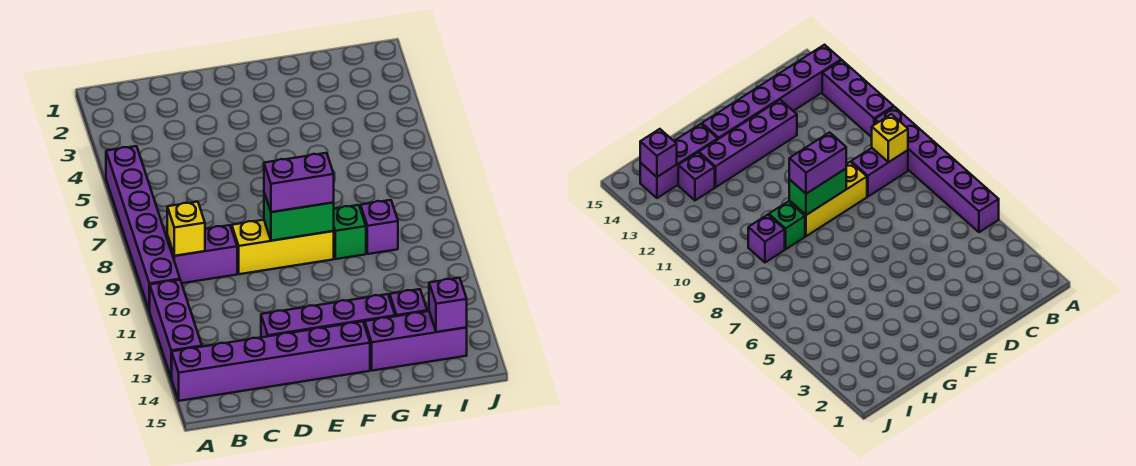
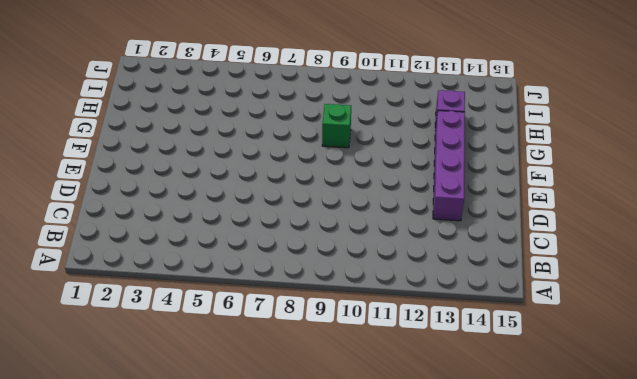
none -> purple brick A5:A10 level 1
none -> purple brick A11:A13 level 1
none -> purple brick A14:F14 level 1

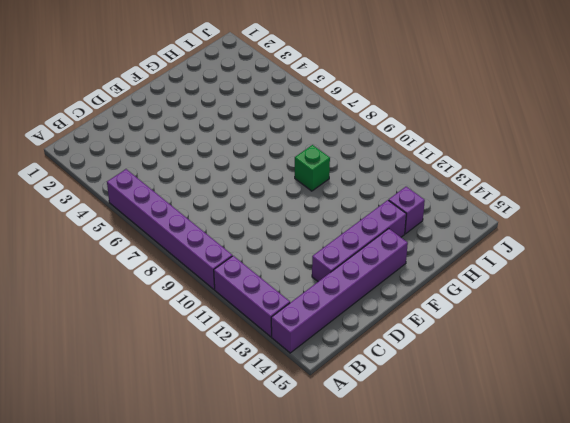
none -> purple brick B9:C9 level 1
none -> yellow brick D9:F9 level 1
none -> purple brick G14:I14 level 1

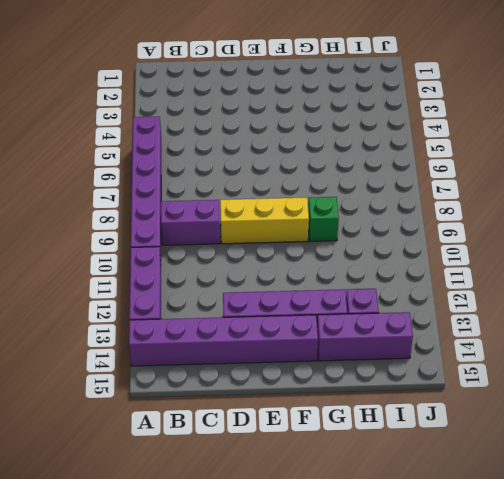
none -> purple brick H9 level 1
none -> yellow brick B9 level 2
none -> green brick E9:F9 level 2

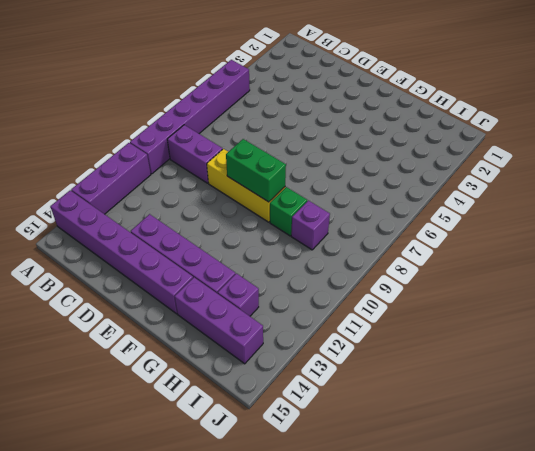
none -> yellow brick B9 level 2
none -> purple brick I14 level 2
none -> purple brick E9:F9 level 3

